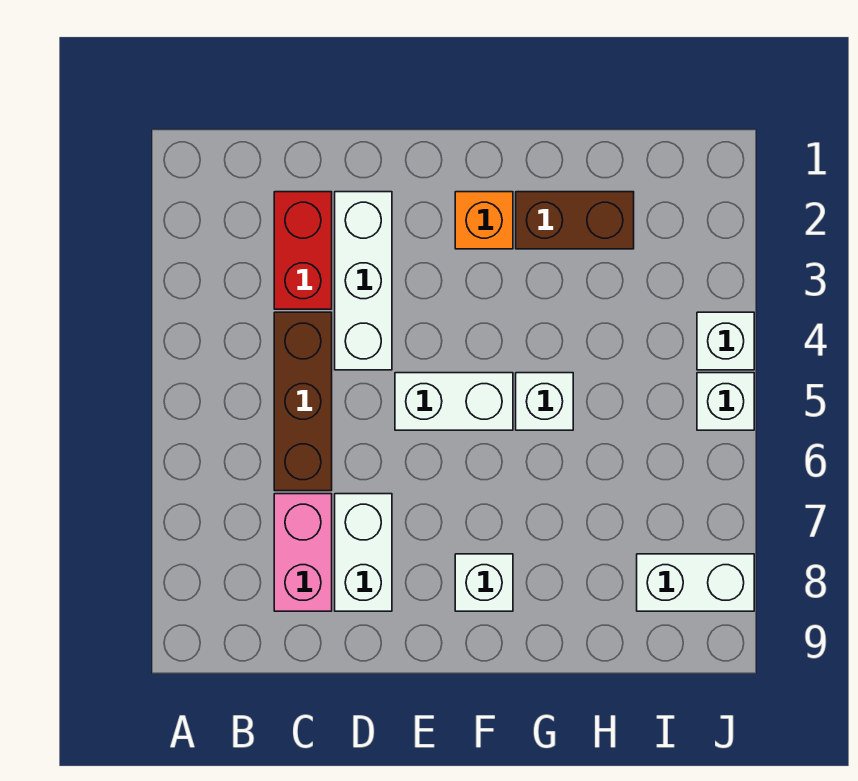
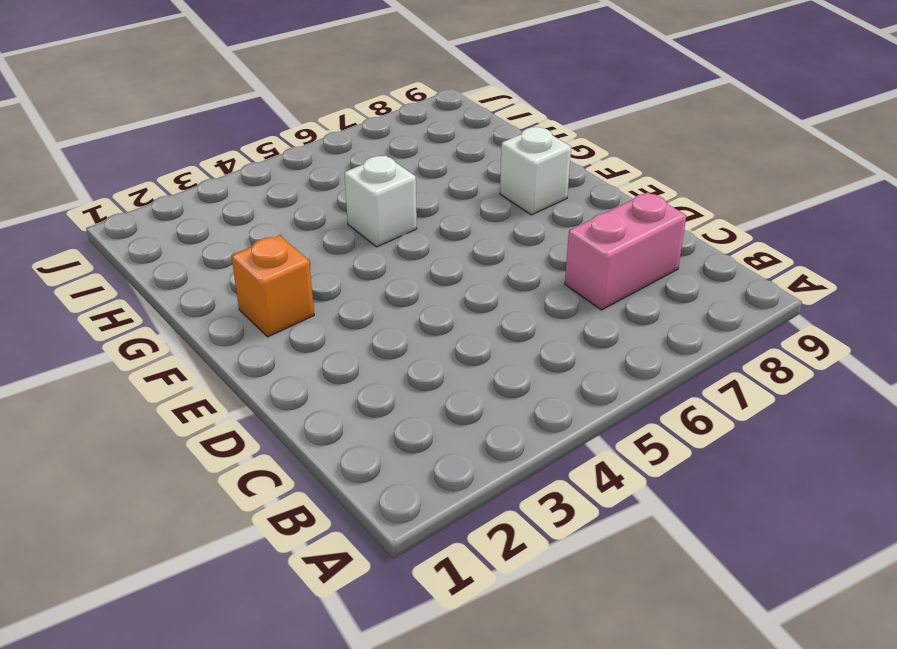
none -> red brick C2:C3 level 1
none -> brown brick C4:C6 level 1
none -> white brick D2:D4 level 1

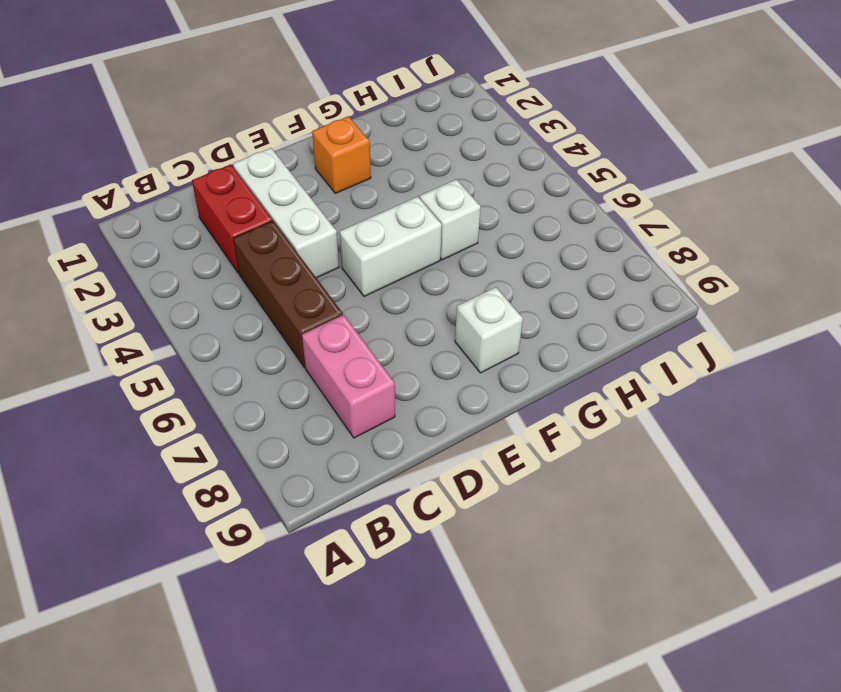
none -> white brick D7:D8 level 1
none -> brown brick G2:H2 level 1
none -> white brick I8:J8 level 1

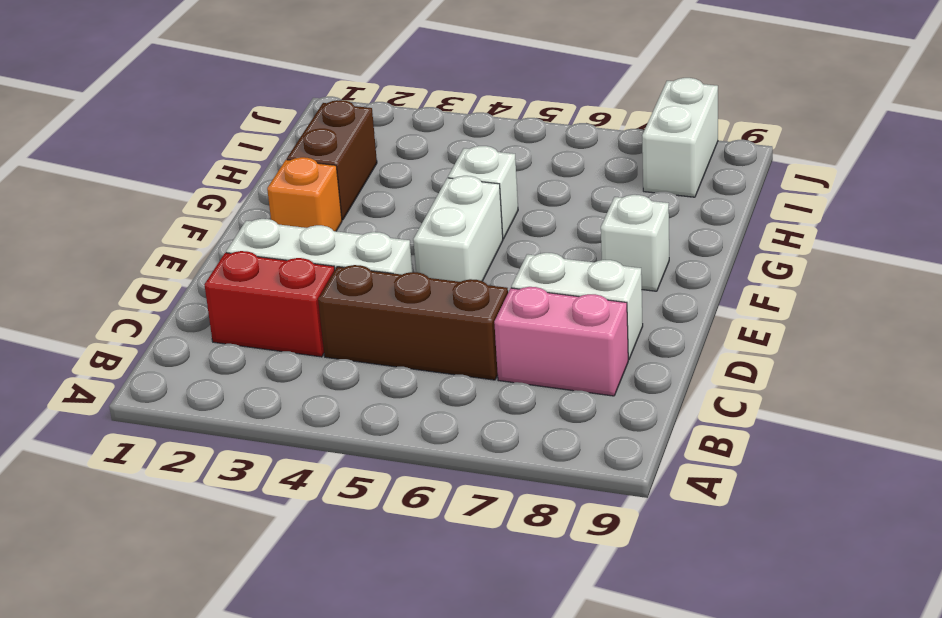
none -> white brick J4 level 1
none -> white brick J5 level 1

